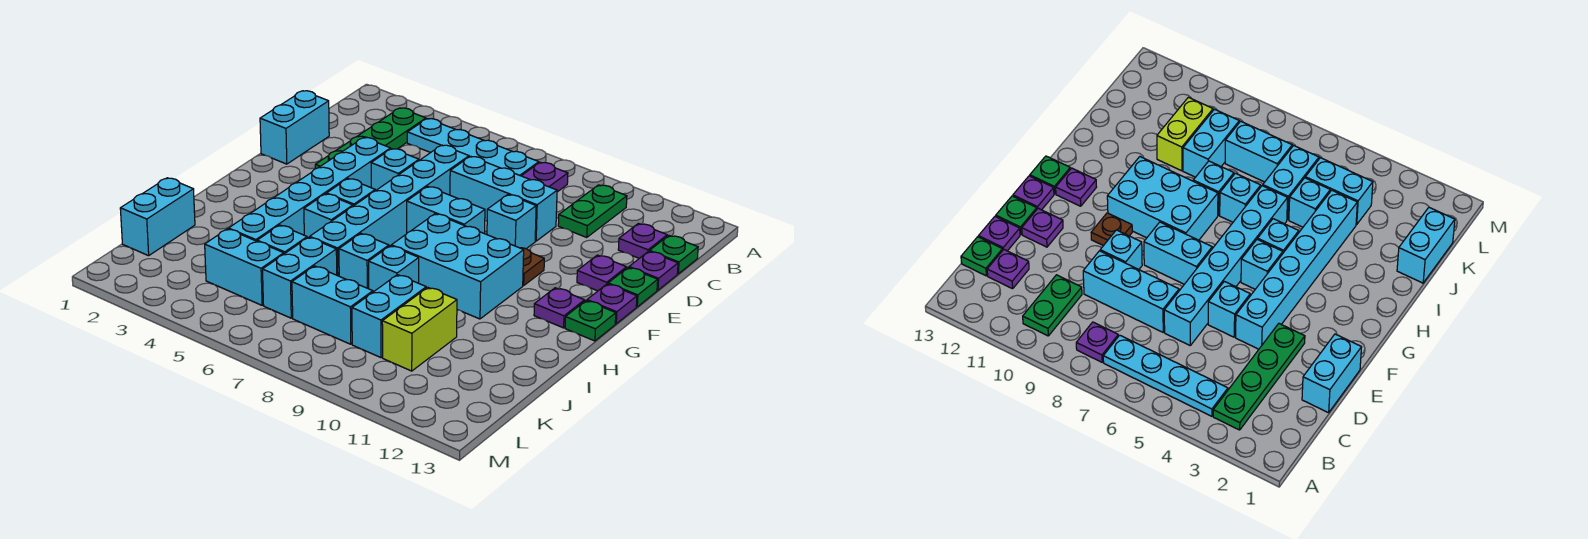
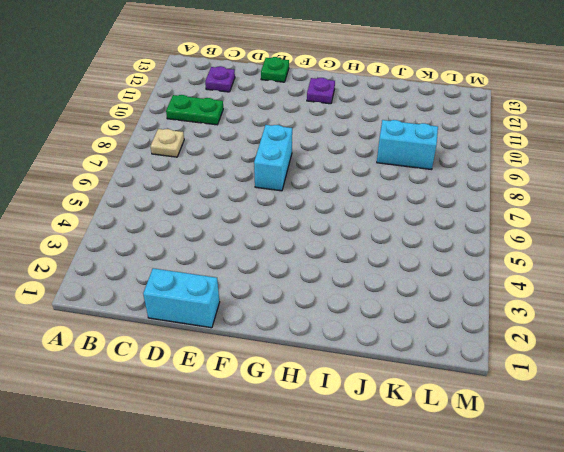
tan plate B8 level 1 -> purple plate B8 level 1
none -> green plate B3:E3 level 1
none -> cyan plate B4:B7 level 1
none -> green plate C13 level 1
none -> cyan brick D6:I6 level 1

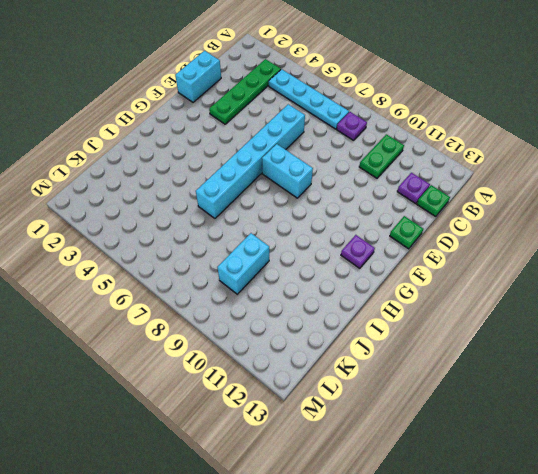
none -> cyan brick D7:D9 level 1
none -> purple plate D13 level 1
none -> cyan brick E4:J4 level 1
none -> cyan brick E5 level 1

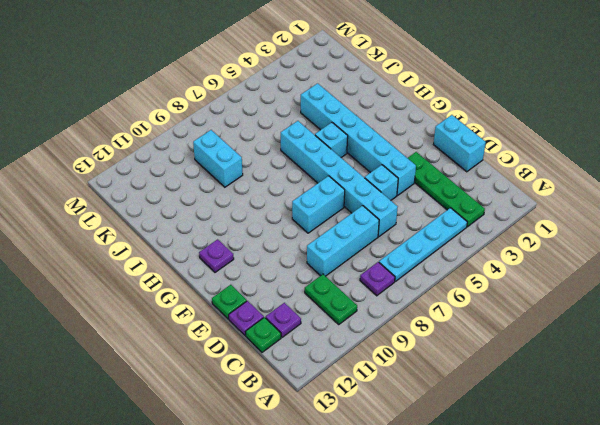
none -> cyan brick E9 level 1
none -> purple plate E12 level 1
none -> brown plate F10 level 1
none -> purple plate F13 level 1

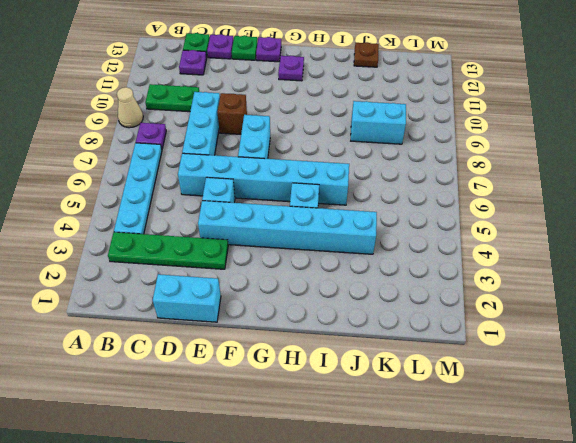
tan cone A9 level 1 -> none
brown brick E9 level 1 -> cyan brick E9 level 1
brown plate J13 level 1 -> brown plate F10 level 1
none -> purple plate E12 level 1
none -> cyan brick G5 level 1
none -> cyan brick G8:H10 level 1
none -> green plate G13 level 1

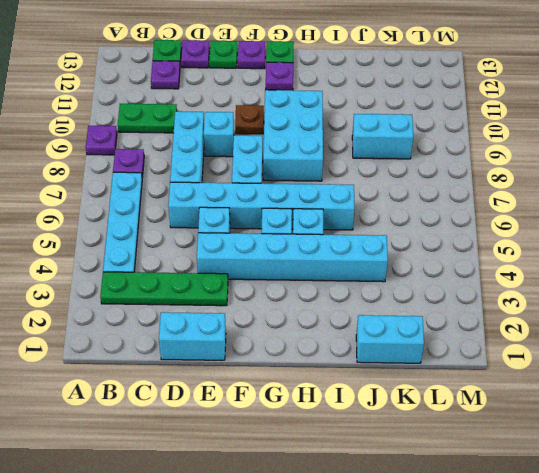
purple plate A9 level 1 -> purple plate E12 level 1
none -> cyan brick I7 level 1
none -> cyan brick I8 level 1
none -> cyan brick J5 level 1
none -> cyan brick J6:K6 level 1

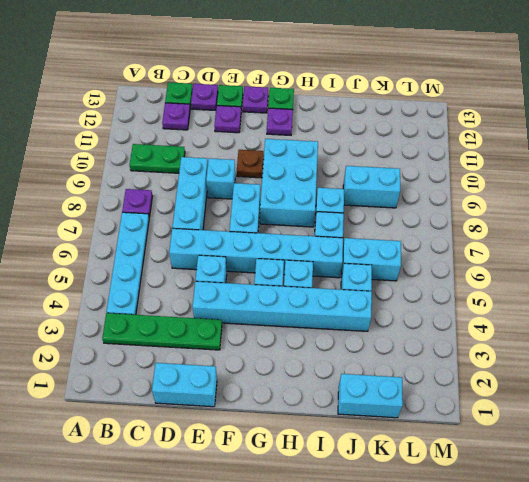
none -> lime brick J10:K10 level 1
none -> cyan brick K4:K5 level 1
none -> cyan brick K7:K8 level 1

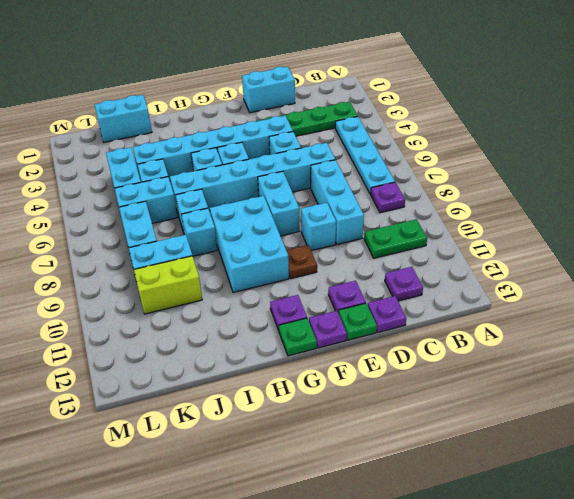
none -> green plate C13 level 1

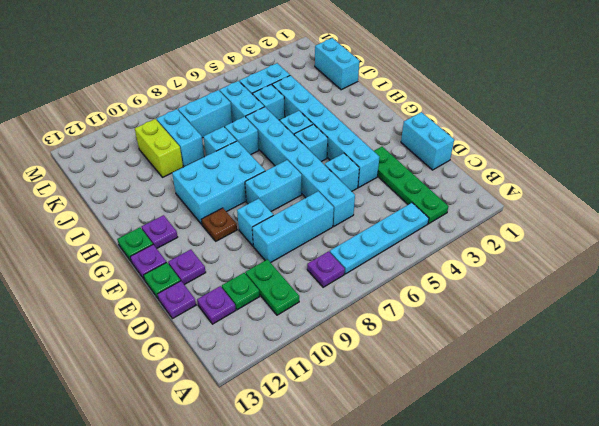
green plate C11 level 1 -> green plate C13 level 1

